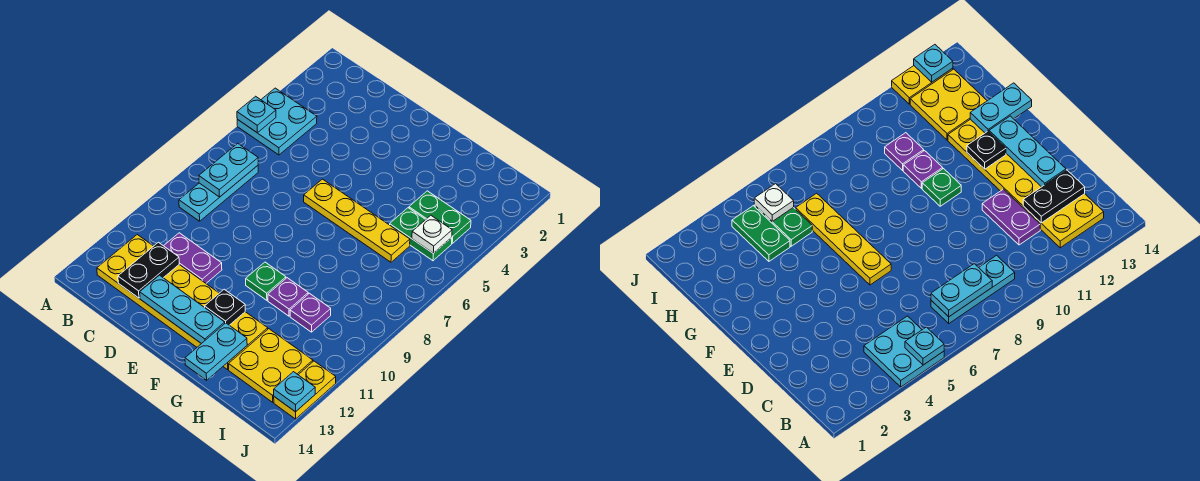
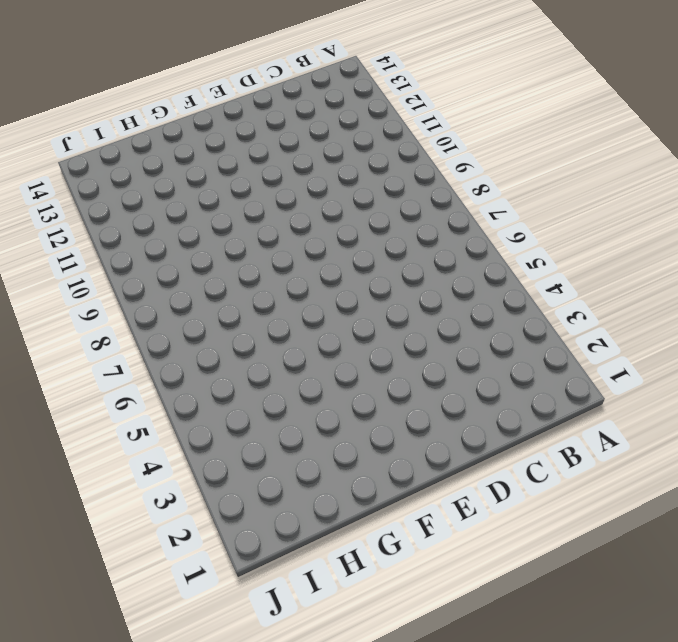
none -> cyan plate A4:B5 level 1
none -> cyan plate B7:B9 level 1
none -> yellow plate B12:G13 level 1

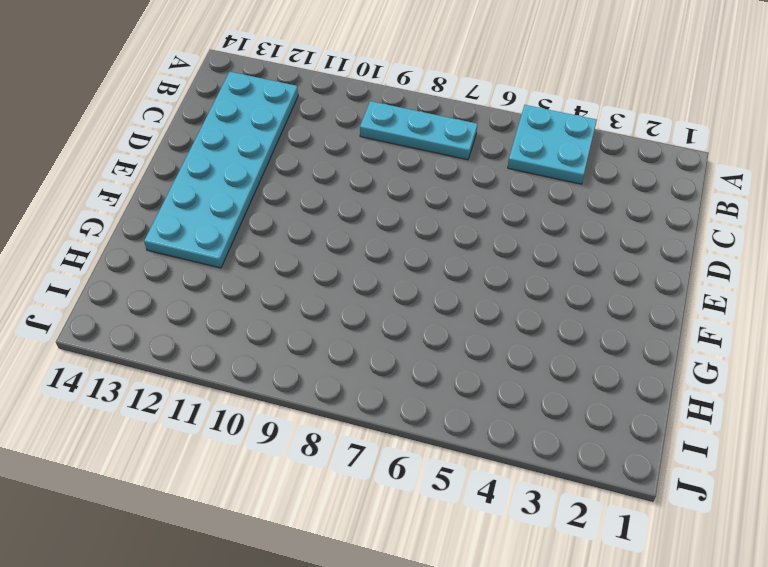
cyan plate B12:G13 level 1 -> yellow plate B12:G13 level 1
none -> purple plate C11:D11 level 1
none -> yellow plate E6:H6 level 1
none -> green plate F10 level 1

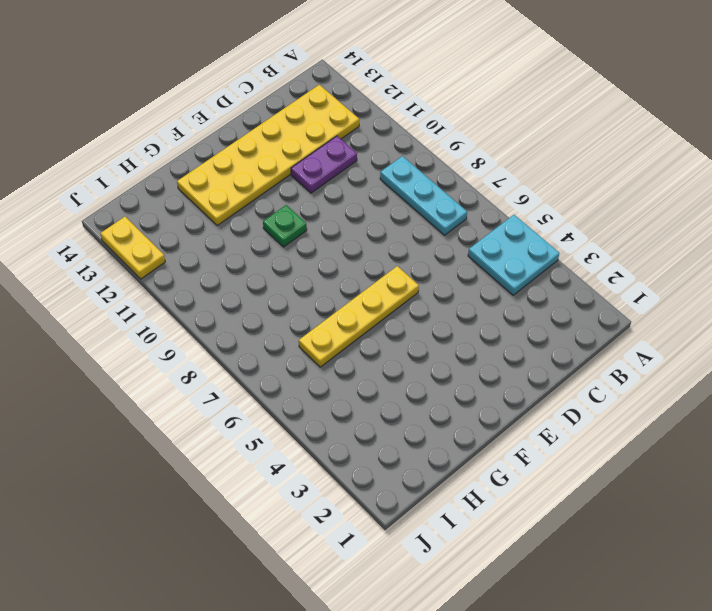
none -> purple plate G10 level 1
none -> green plate H4:I4 level 1
none -> green plate H5:I5 level 1

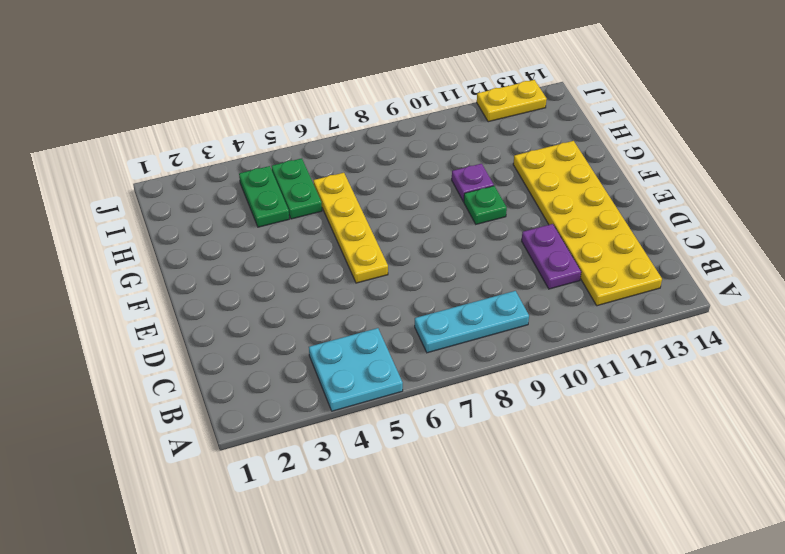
none -> purple plate H10 level 1
none -> yellow plate H12:I13 level 1
none -> cyan plate A5 level 2

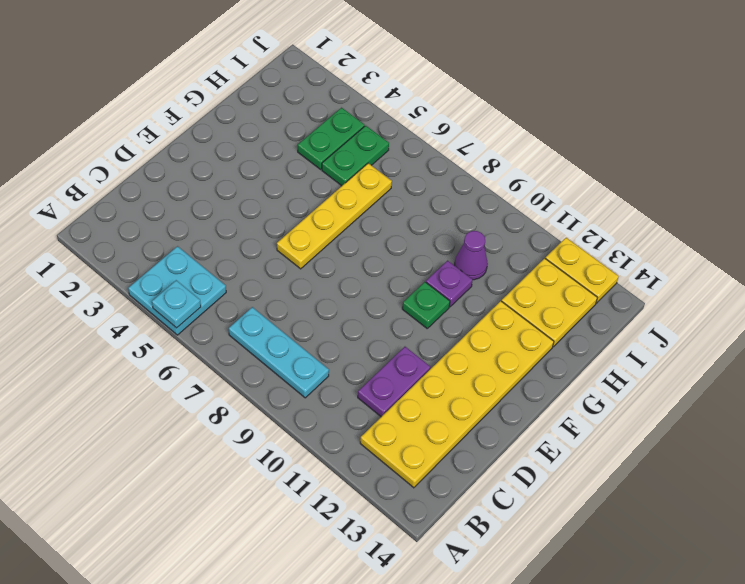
purple cone H10 level 1 -> purple plate H10 level 1
none -> cyan plate B7:B8 level 2
none -> black plate C12:C13 level 2
none -> cyan plate D13:F13 level 2

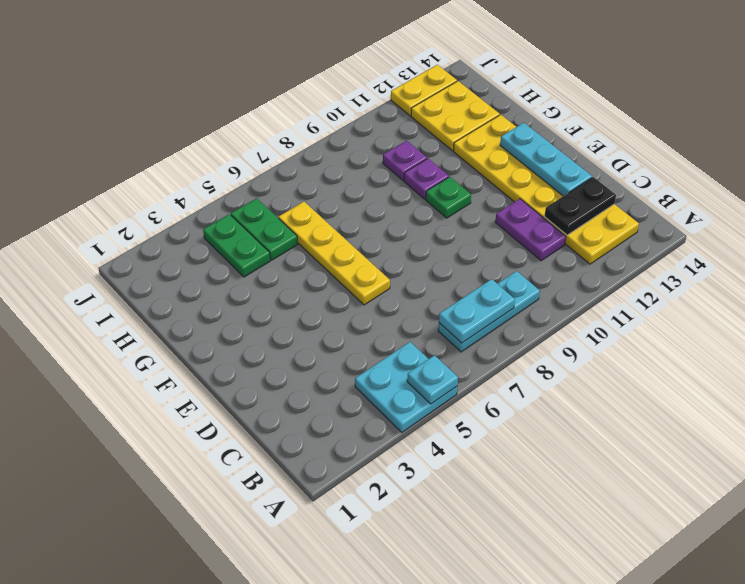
none -> black plate F12 level 2
none -> cyan plate G13:G14 level 2
none -> white plate I5 level 2

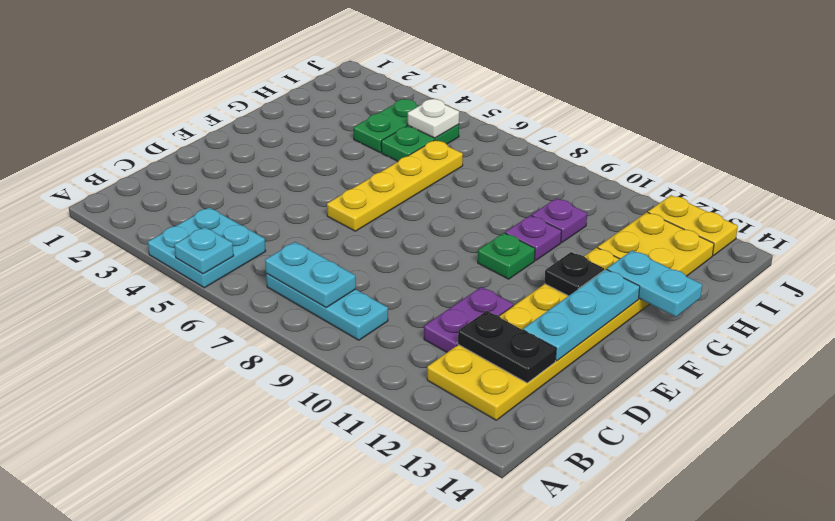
none -> cyan plate J13 level 2

